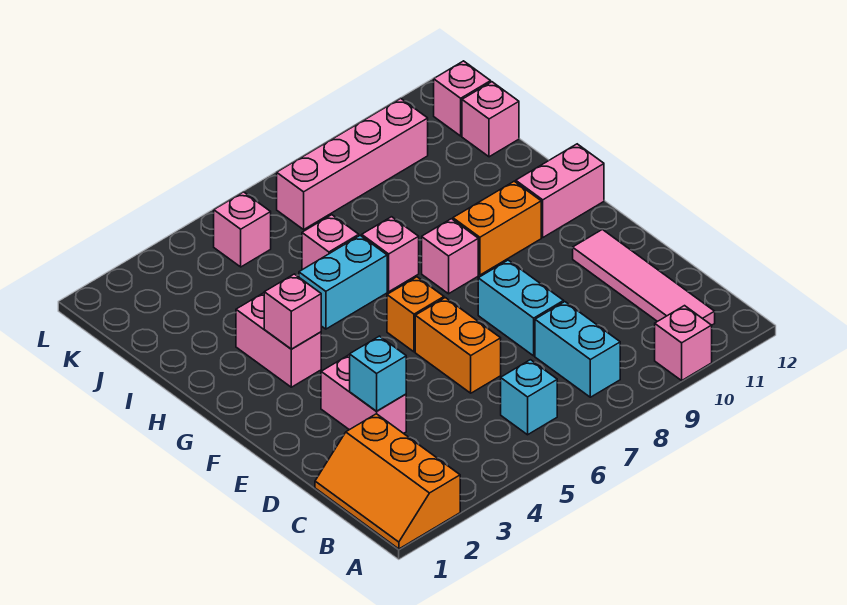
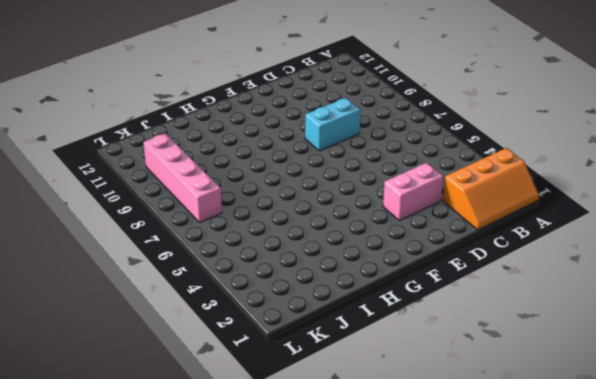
none -> pink brick A10 level 1
none -> cyan brick B6 level 1
none -> cyan brick B8:C8 level 1

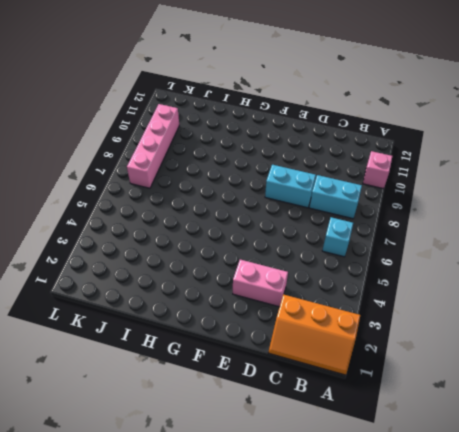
none -> pink tile B11:E11 level 1
none -> orange brick D6:E6 level 1
none -> orange brick F6 level 1

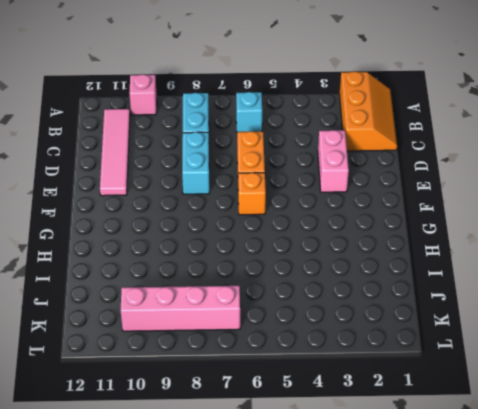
none -> pink brick G3:H3 level 1
none -> pink brick G8 level 1
none -> orange brick G9:G10 level 1

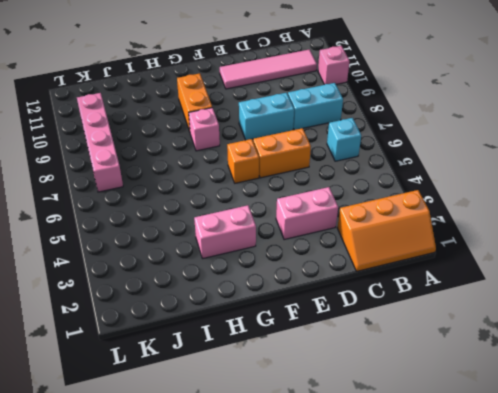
none -> pink brick G11:G12 level 1
none -> cyan brick H5:H6 level 1
none -> pink brick H7 level 1

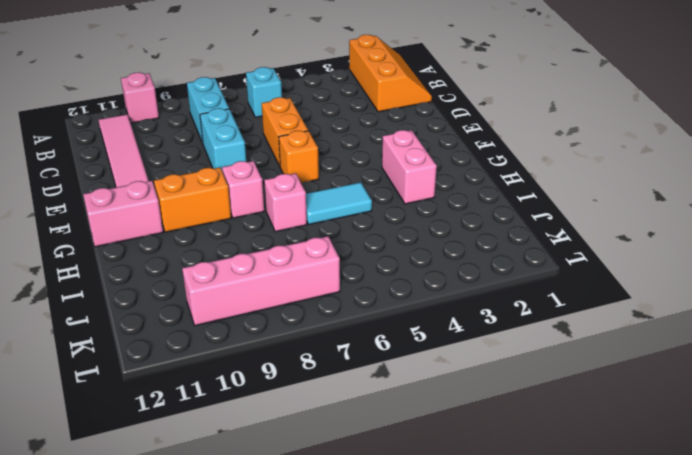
cyan tile H5:H6 level 1 -> cyan brick H5:H6 level 1
none -> pink brick D3:E3 level 1
none -> pink brick I6 level 1
none -> pink brick J12 level 1

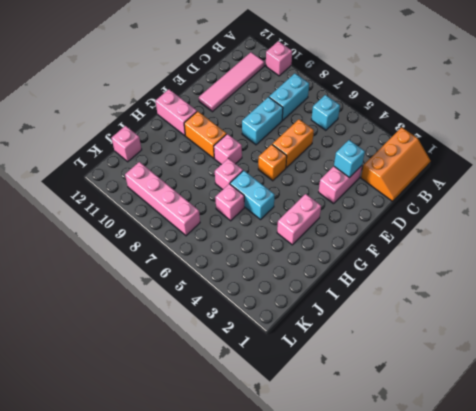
none -> pink brick K5 level 1
none -> pink brick K12 level 1
none -> pink brick G3 level 2

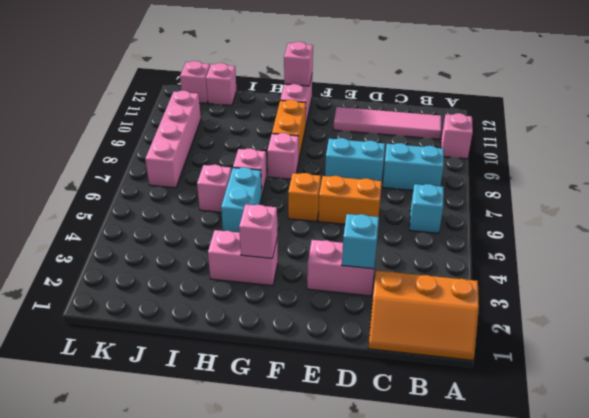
pink brick G12 level 2 -> pink brick K5 level 1

